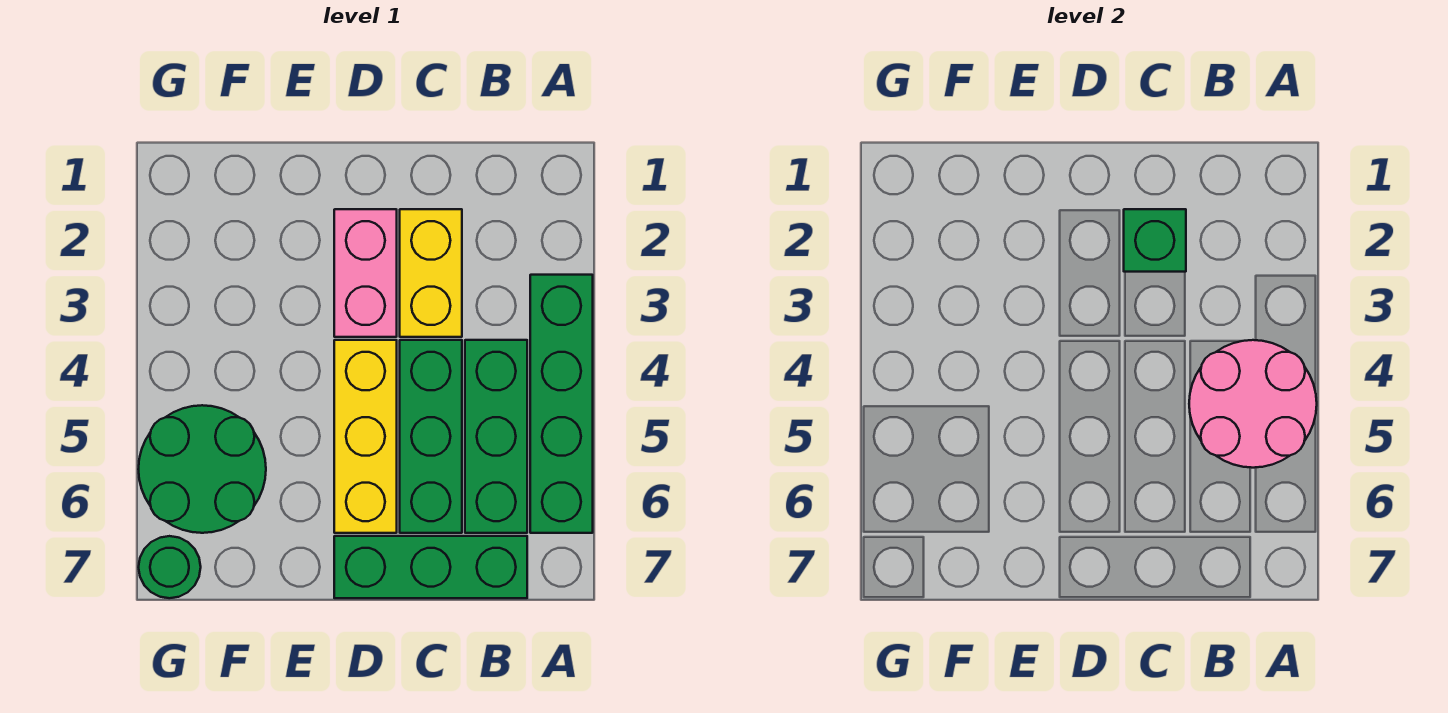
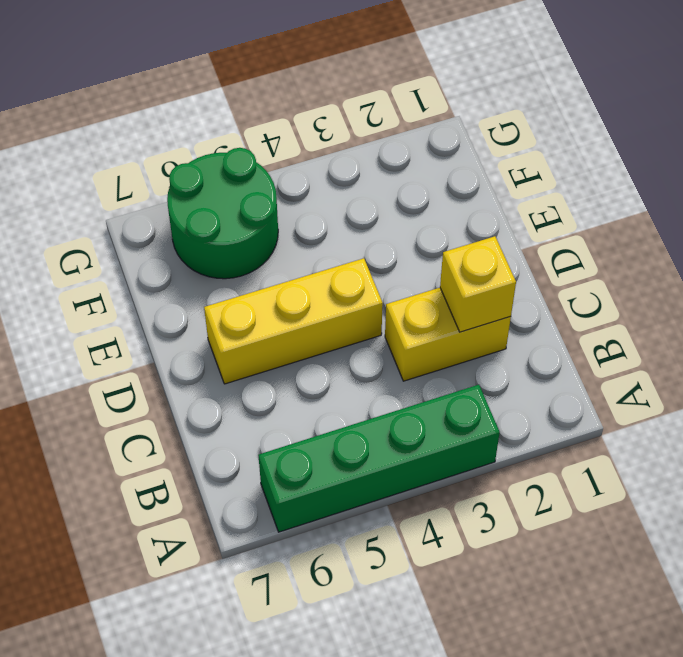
yellow brick C2 level 2 -> green brick C2 level 2
none -> green brick B4:B6 level 1
none -> green brick B7:D7 level 1

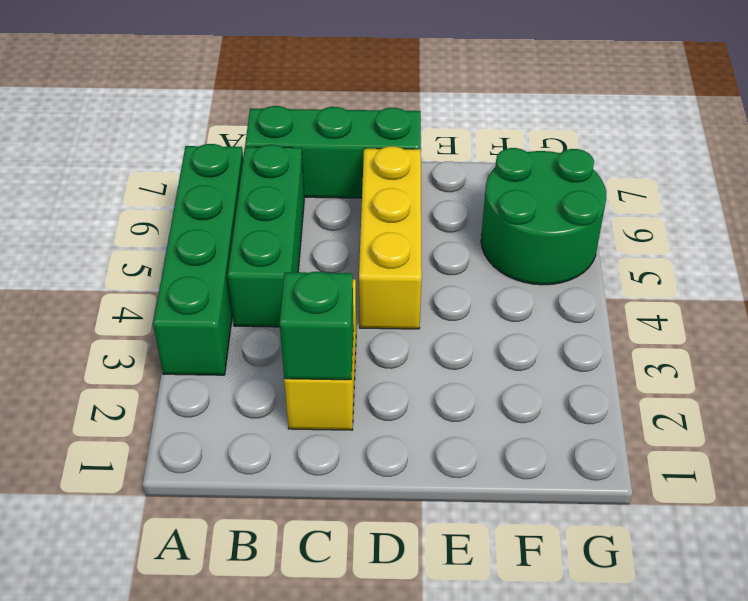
none -> green brick C4:C6 level 1
none -> pink brick D2:D3 level 1

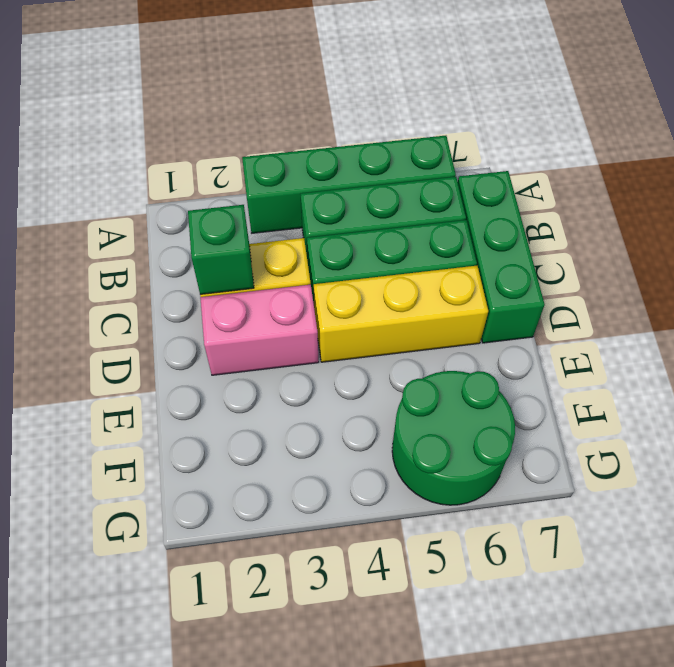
none -> green round brick G7 level 1
none -> pink round brick A4:B5 level 2

